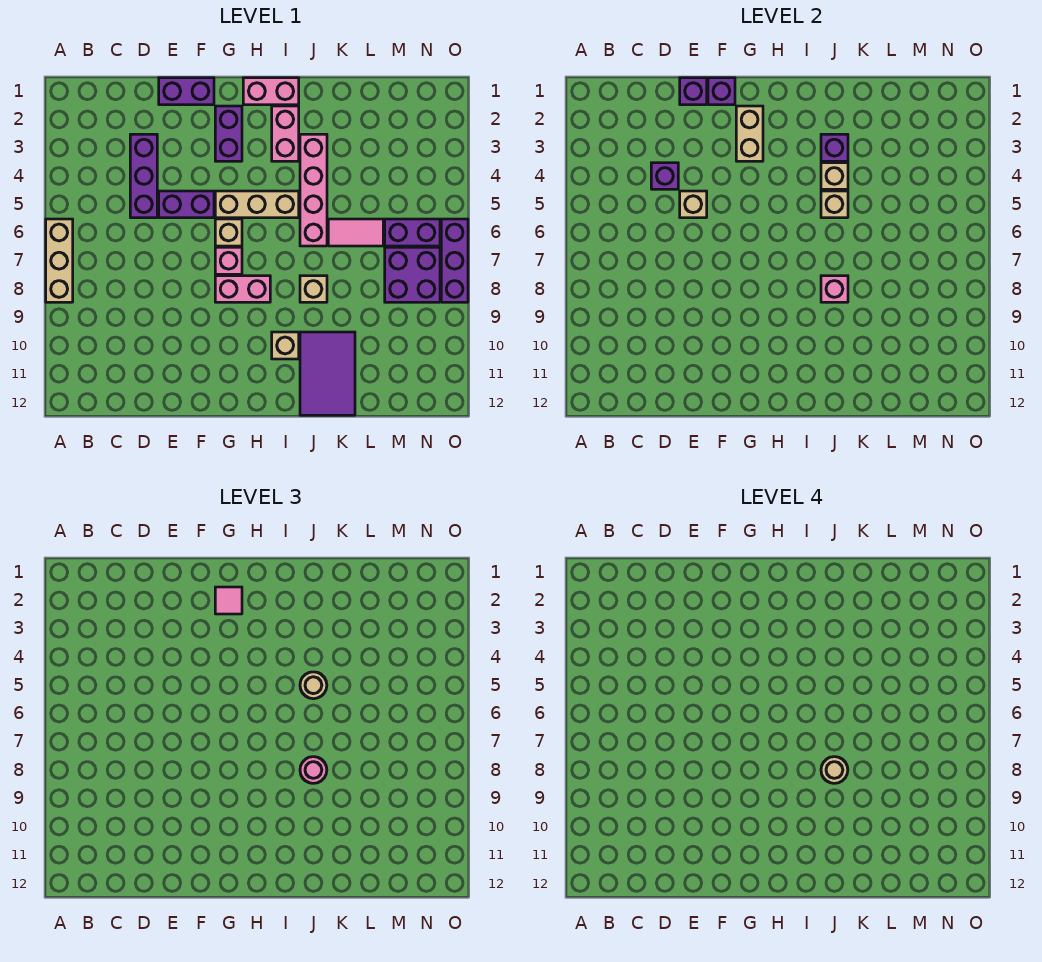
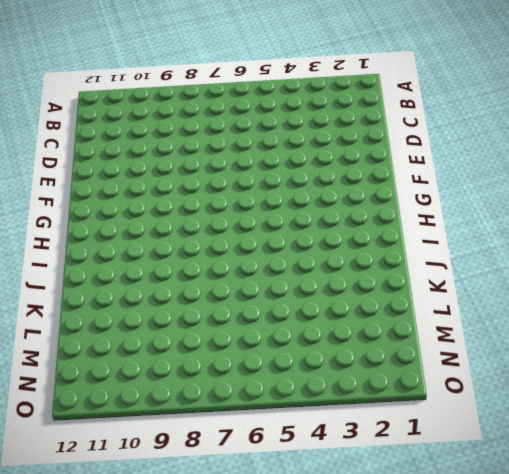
none -> tan brick A6:A8 level 1
none -> purple brick D3:D5 level 1
none -> purple brick E1:F1 level 1
none -> purple brick E5:F5 level 1

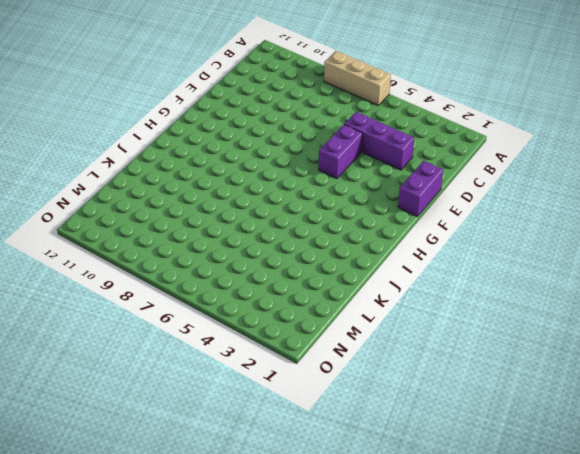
none -> purple brick G2:G3 level 1
none -> tan brick G5:I5 level 1
none -> tan brick G6 level 1
none -> pink brick G7 level 1

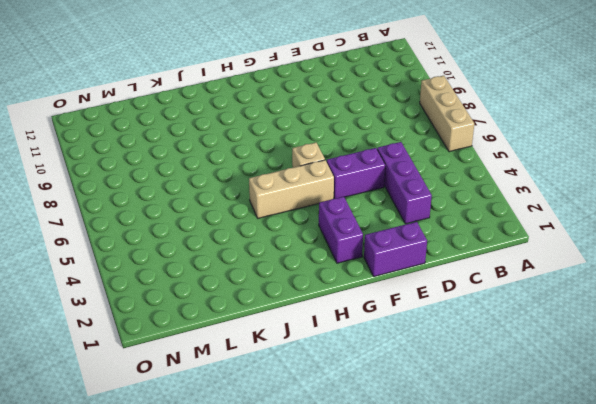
none -> pink brick G7 level 1
none -> pink brick G8:H8 level 1
none -> pink brick H1:I1 level 1
none -> pink brick I2:I3 level 1

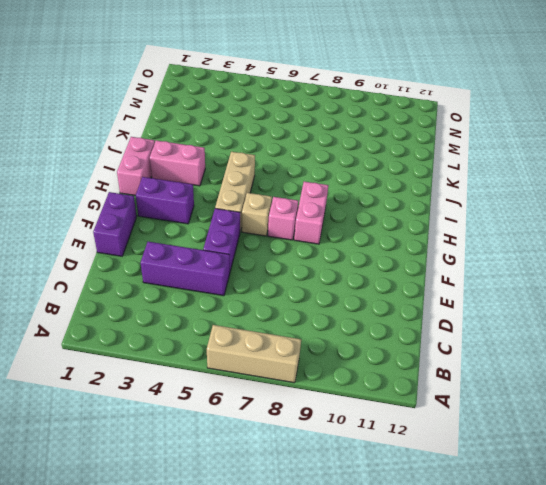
none -> tan brick I10 level 1
none -> pink brick J3:J6 level 1
none -> tan brick J8 level 1
none -> purple tile J10:K12 level 1

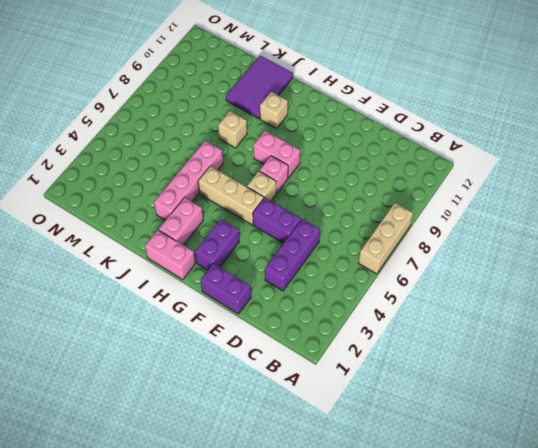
none -> pink tile K6:L6 level 1
none -> purple brick M6:N6 level 1
none -> purple brick M7:N8 level 1
none -> purple brick O6:O8 level 1

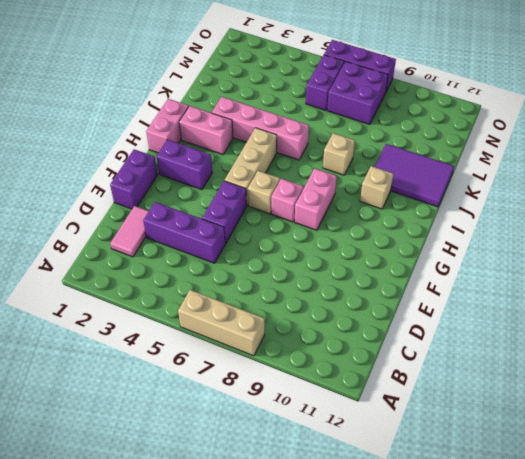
pink tile C2:D2 level 1 -> pink tile K6:L6 level 1
none -> purple brick D4 level 2
none -> purple brick E1 level 2
none -> tan brick E5 level 2
none -> purple brick F1 level 2

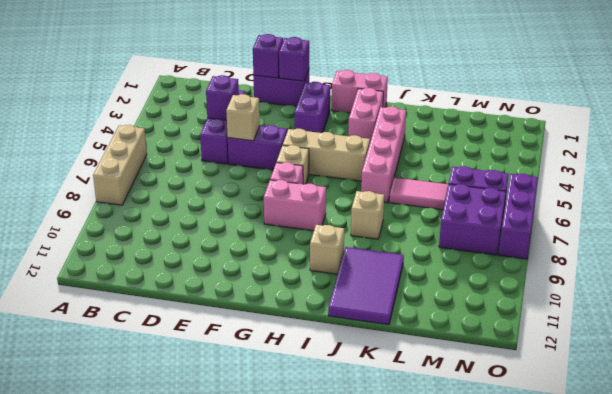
none -> tan brick G2:G3 level 2
none -> purple brick J3 level 2
none -> tan brick J4 level 2
none -> tan brick J5 level 2

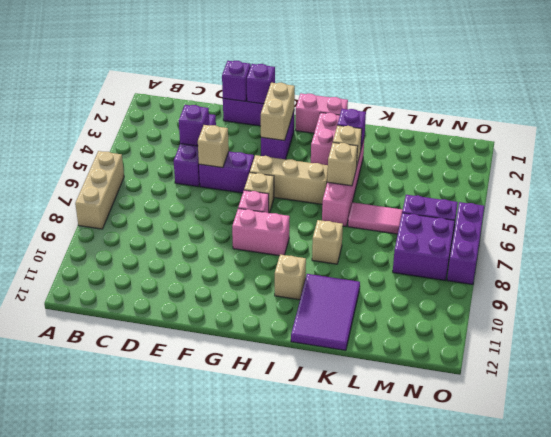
none -> pink brick J8 level 2
none -> pink tile G2 level 3
none -> tan round brick J5 level 3
none -> pink round brick J8 level 3

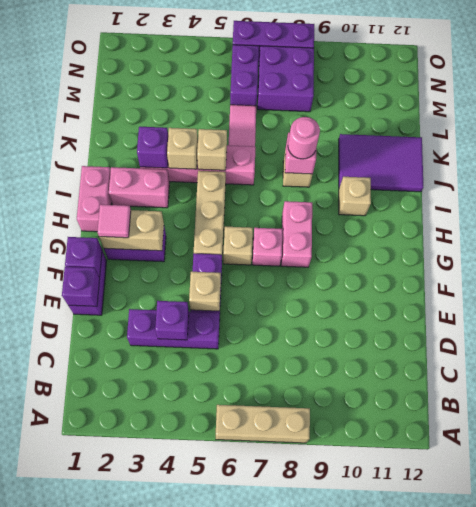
none -> tan round brick J5 level 3
none -> tan round brick J8 level 4

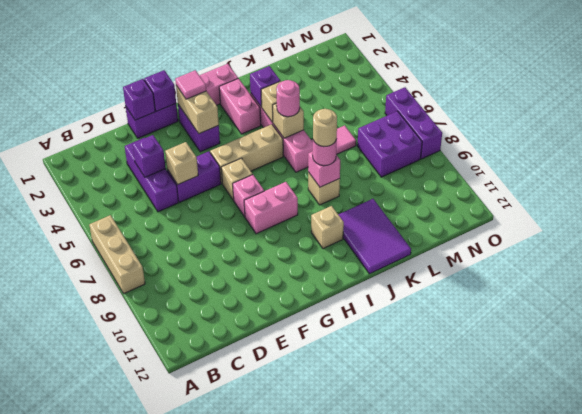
pink round brick J5 level 3 -> tan round brick J5 level 3
none -> purple brick M6:N6 level 1

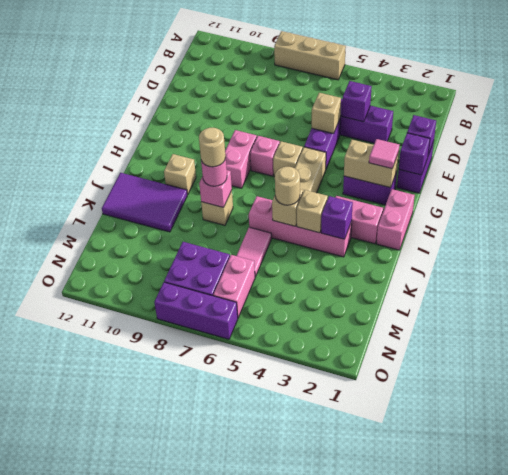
pink brick M6:N6 level 1 -> purple brick M6:N6 level 1

